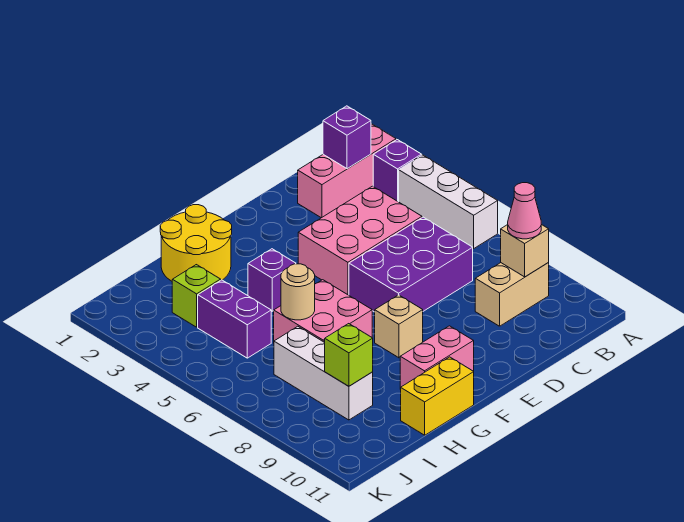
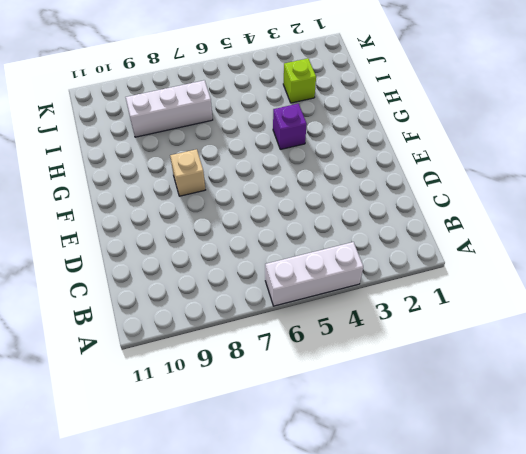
none -> pink brick A2:C2 level 1
none -> purple brick A3 level 1
none -> tan brick B9:C9 level 1

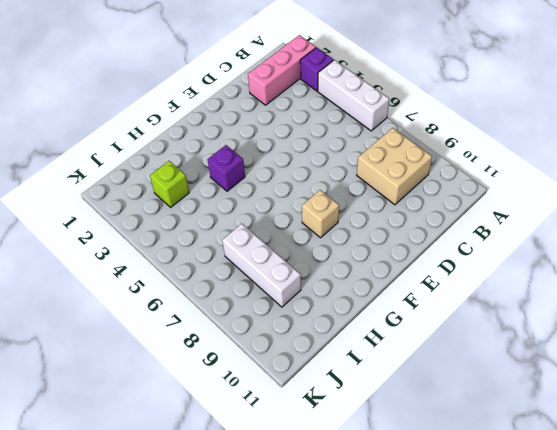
tan brick B8:C9 level 1 -> tan brick B9:C9 level 1
none -> pink brick C4:E5 level 1
none -> purple brick C6:E7 level 1
none -> pink brick F10:G10 level 1

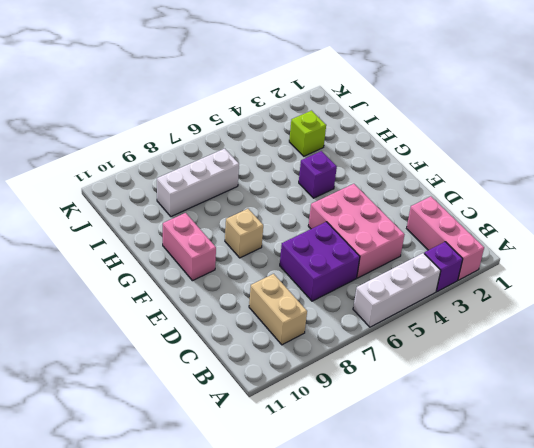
purple brick C6:D7 level 1 -> purple brick C6:E7 level 1
none -> yellow round brick G1:H2 level 1
none -> pink brick G6:H7 level 1
none -> yellow brick G11:H11 level 1

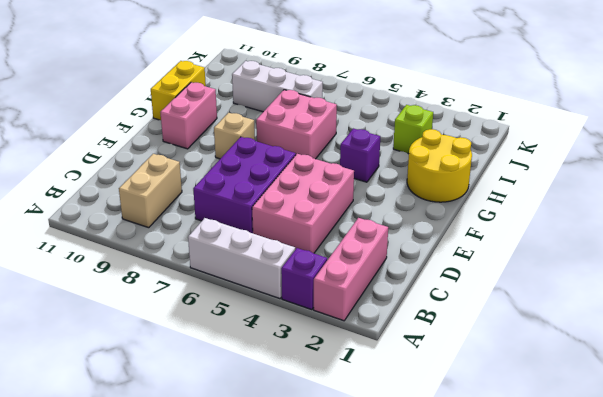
none -> purple brick I4:I5 level 1
none -> purple brick B2 level 2
none -> tan brick B9 level 2

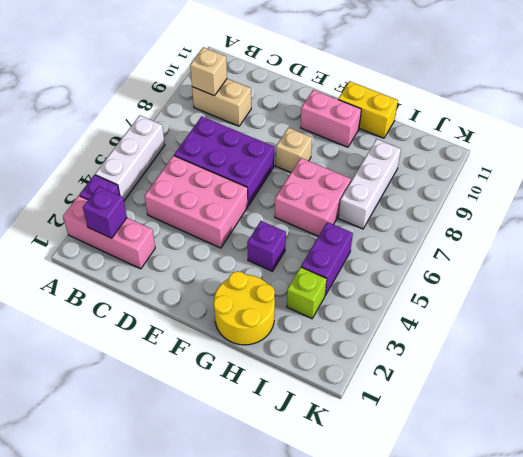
none -> tan round brick H6 level 2
none -> lime brick I9 level 2
none -> pink cone B9 level 3

